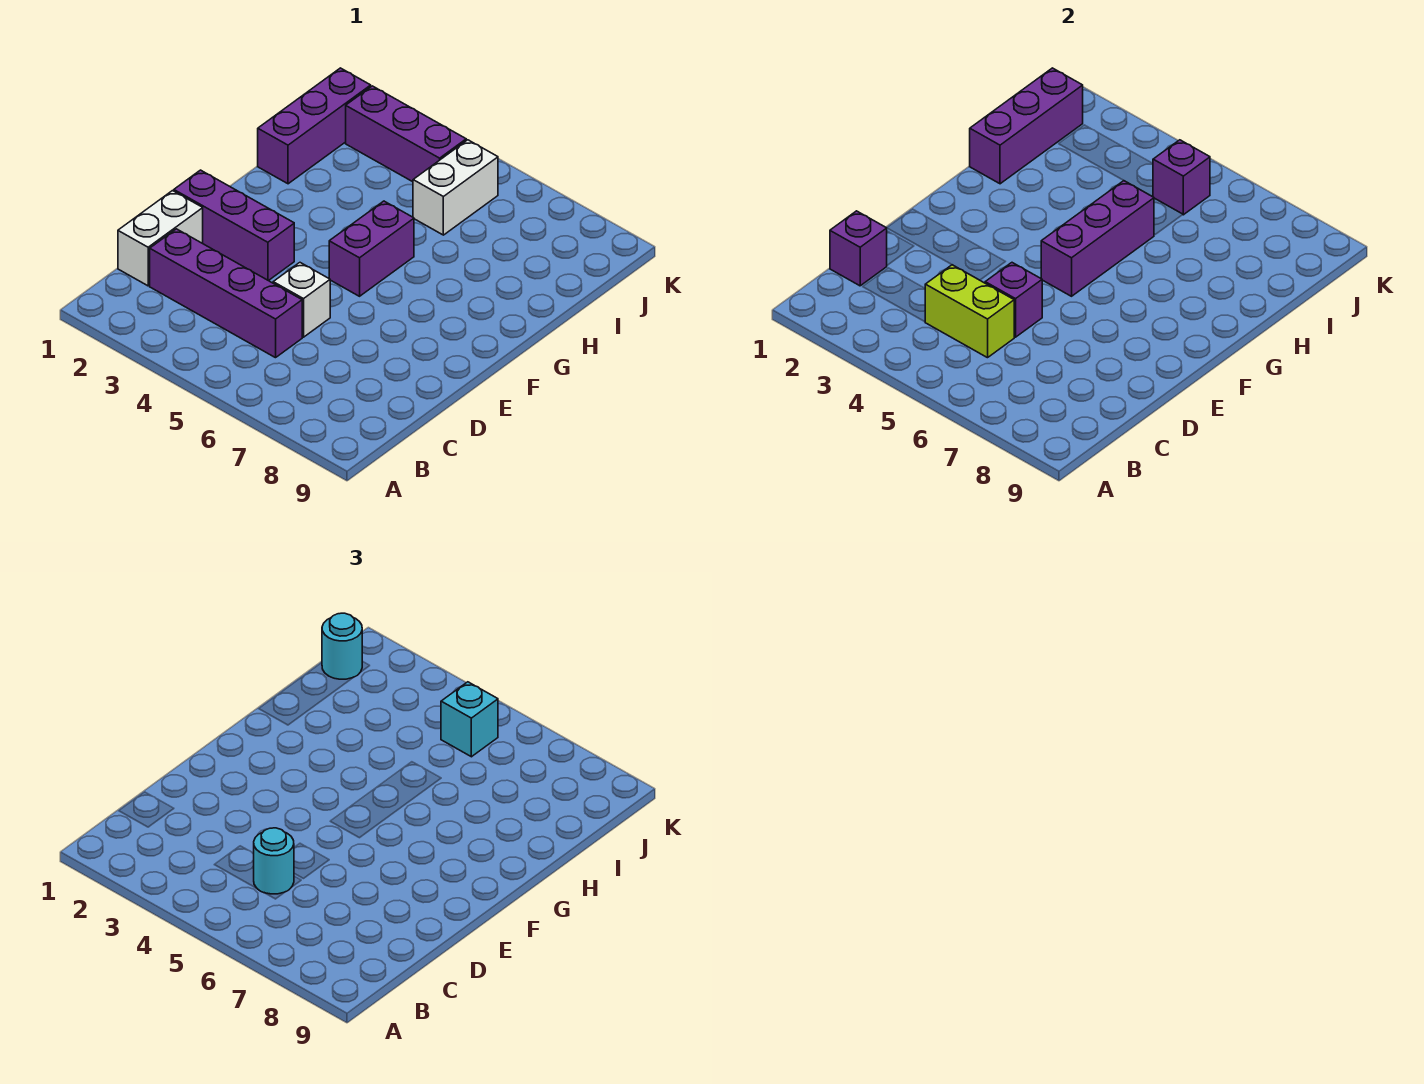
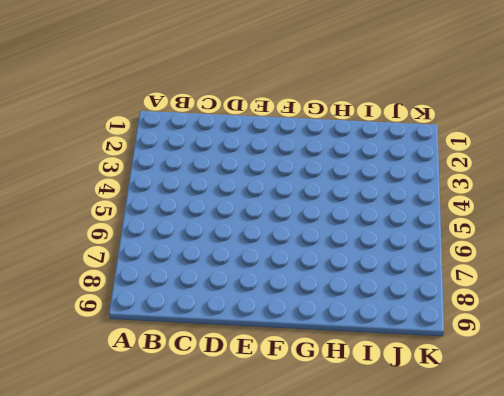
none -> white brick C1:D1 level 1
none -> purple brick C2:C5 level 1
none -> white brick D5 level 1

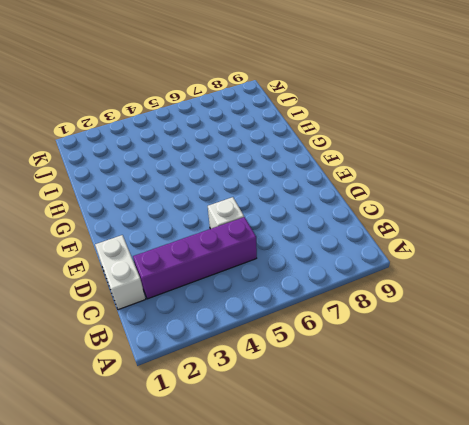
none -> purple brick E1:E3 level 1
none -> purple brick F5:G5 level 1
none -> purple brick H1:J1 level 1

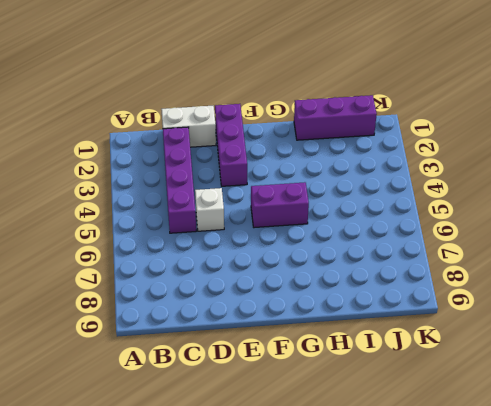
none -> white brick I5:J5 level 1
none -> purple brick J2:J4 level 1
none -> purple brick C1 level 2

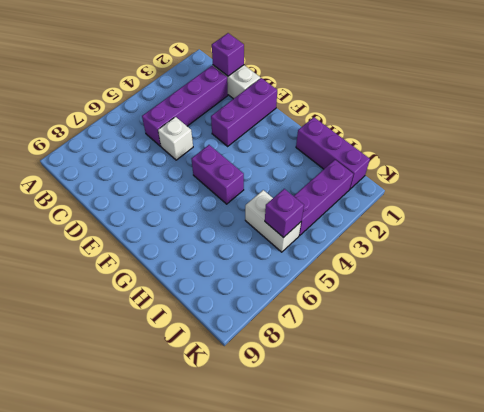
none -> lime brick C4:C5 level 2
none -> purple brick D5 level 2
none -> purple brick F5:H5 level 2

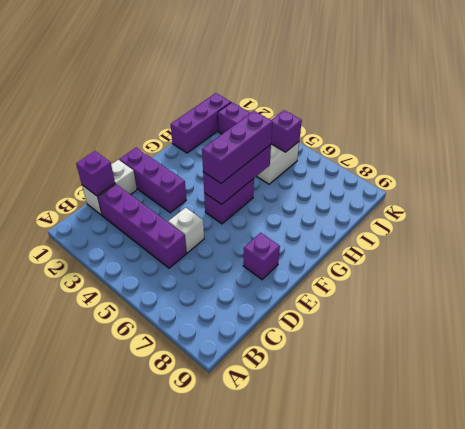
purple brick E8 level 1 -> purple brick D5 level 2
purple brick F5:H5 level 3 -> purple brick H1:J1 level 2
none -> lime brick C4:C5 level 2
none -> cyan round brick C5 level 3
none -> cyan round brick J1 level 3

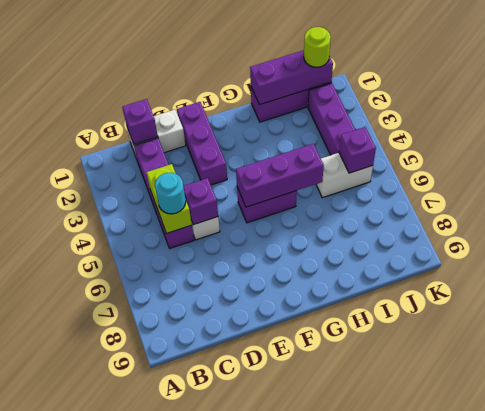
lime round brick J1 level 3 -> cyan round brick J1 level 3
none -> cyan brick J5 level 3

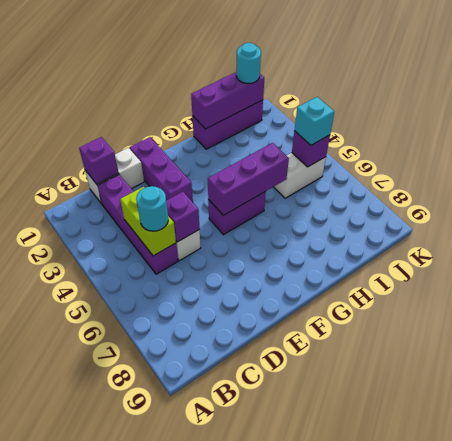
none -> purple brick J2:J4 level 1

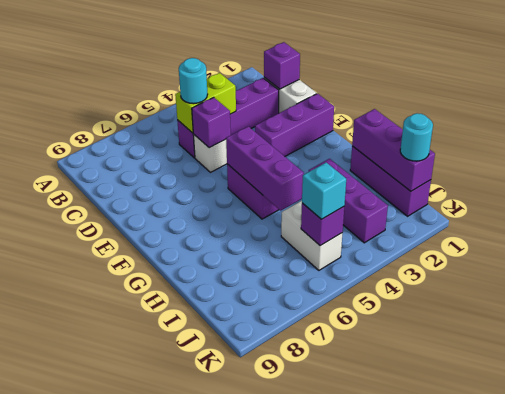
purple brick H3:J3 level 1 -> purple brick J2:J4 level 1

